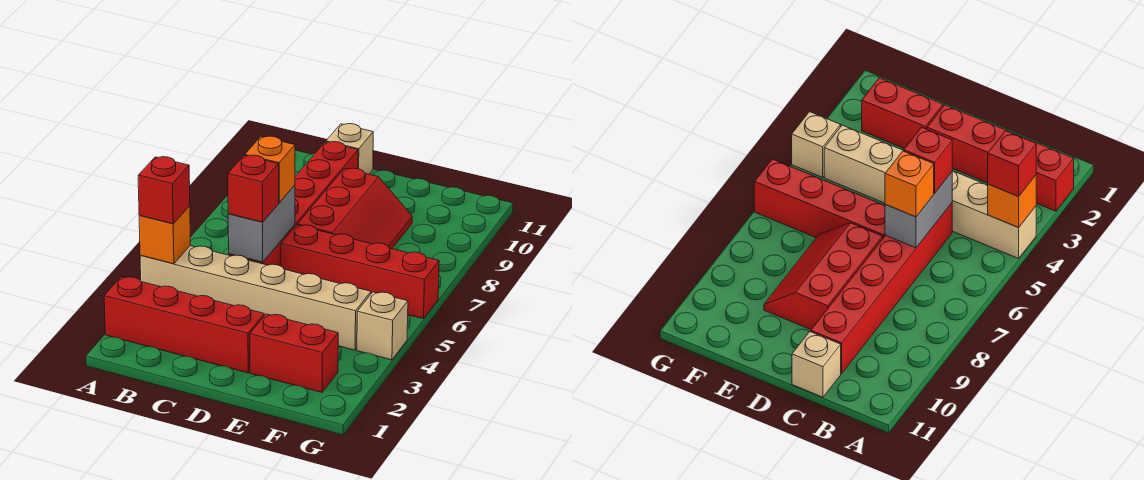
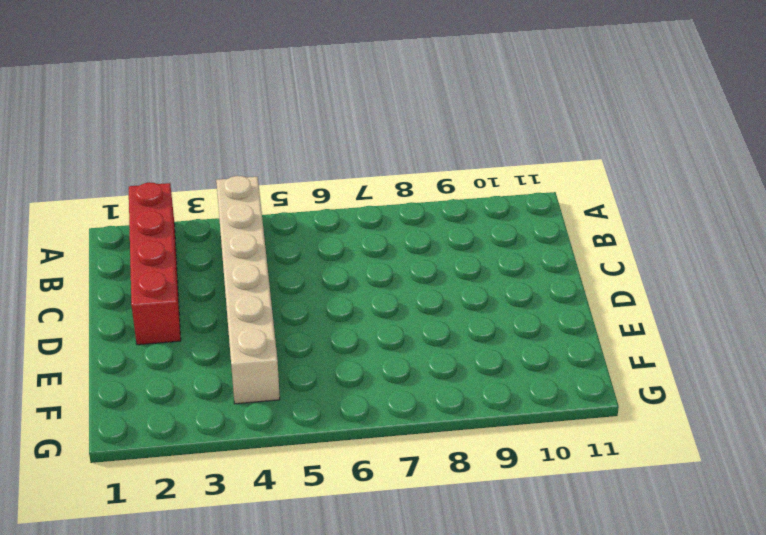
none -> red brick C5:C10 level 1
none -> tan brick C11 level 1
none -> red brick D6:G6 level 1

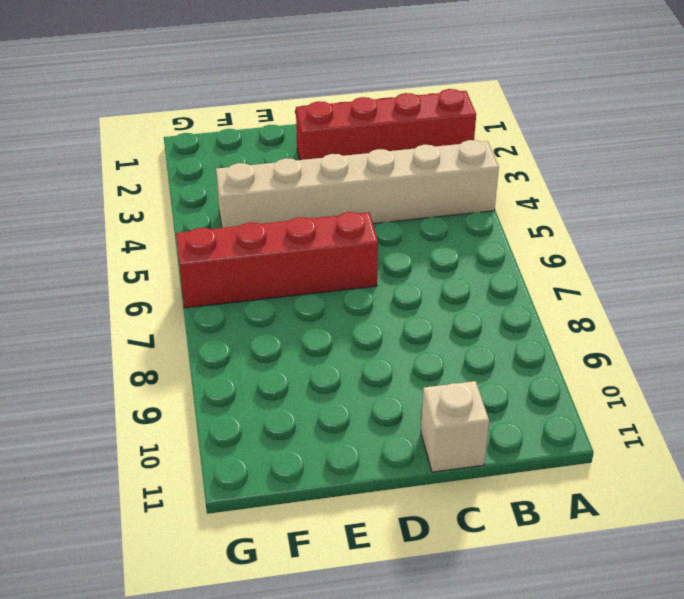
none -> red brick C5:C10 level 1
none -> red slope D7:E9 level 1 top D
none -> red brick E2:F2 level 1

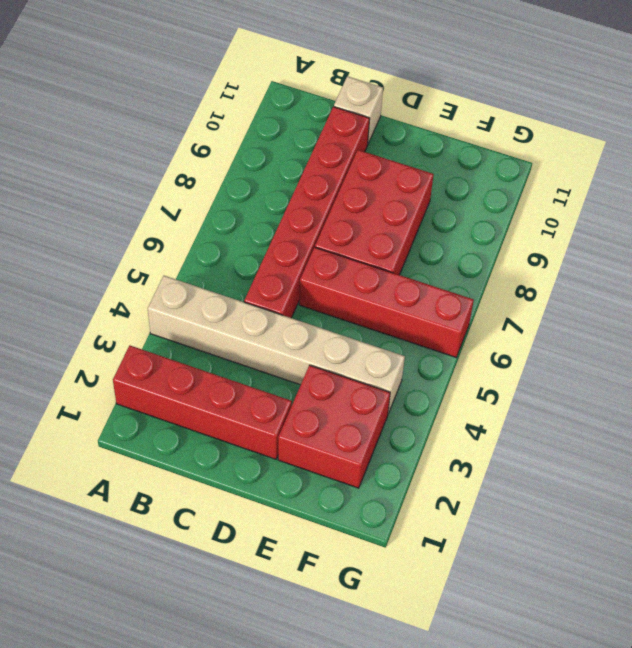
red brick D7:E9 level 1 -> red slope D7:E9 level 1 top D
red brick E2:F3 level 1 -> red brick E2:F2 level 1
none -> tan brick G4 level 1
none -> orange brick A4 level 2
none -> grey brick C5:C6 level 2

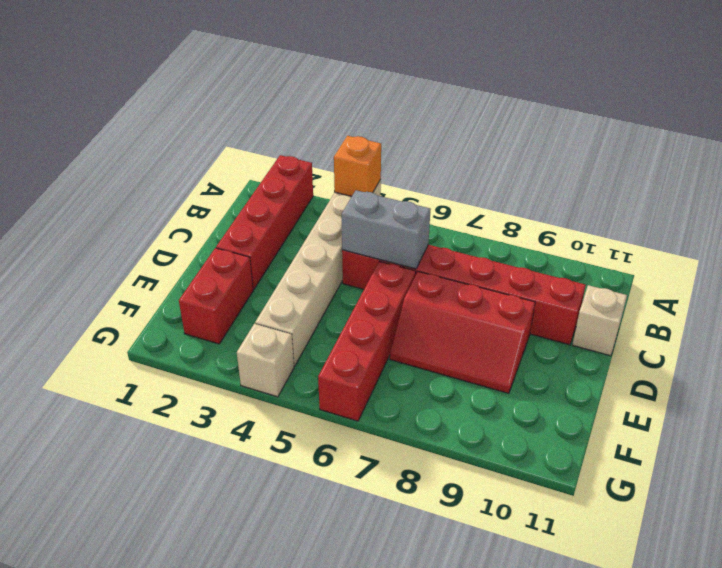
none -> red brick A4 level 3
none -> red brick C5 level 3
none -> orange brick C6 level 3

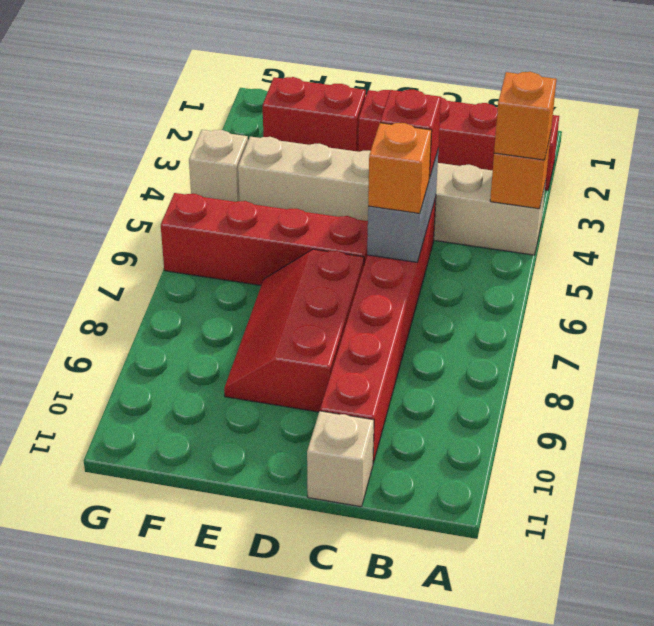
orange brick A4 level 3 -> red brick A4 level 3

